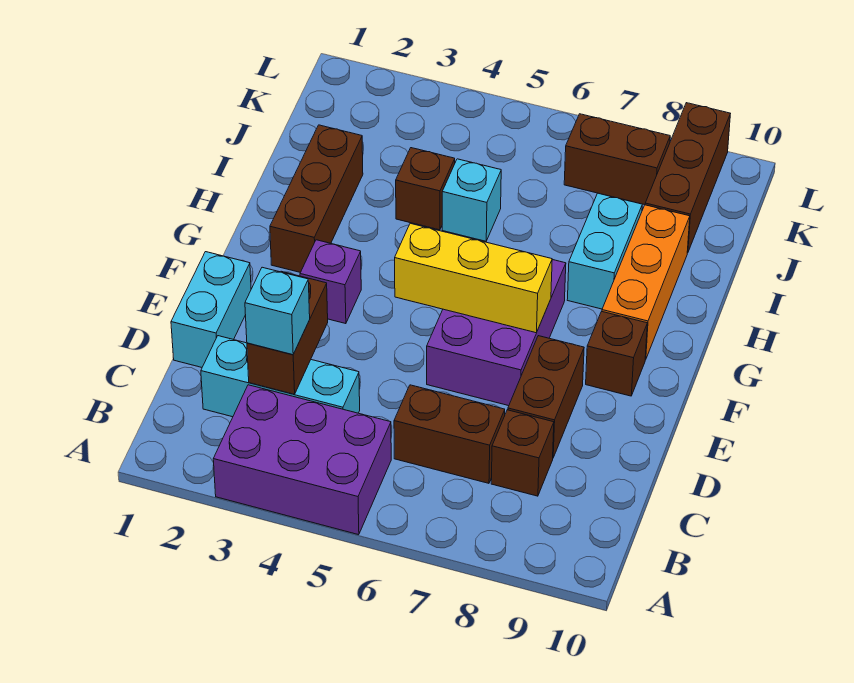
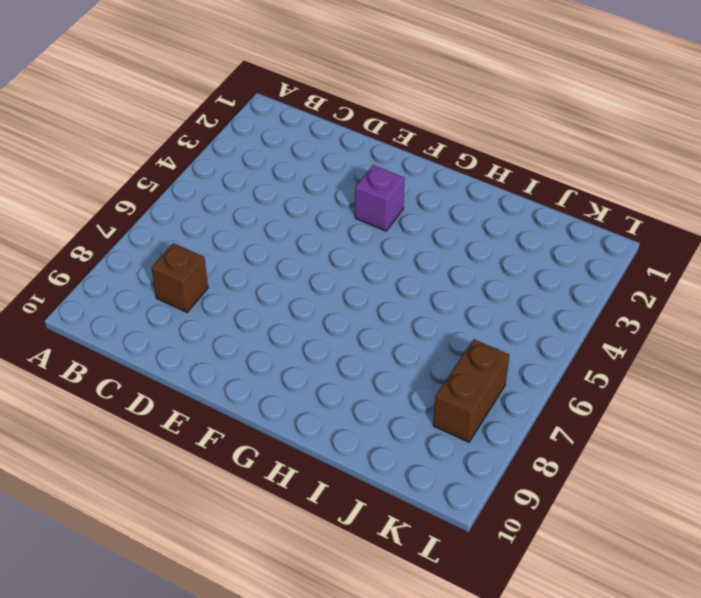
none -> purple brick A3:B5 level 1
none -> cyan brick C2:C4 level 1
none -> brown brick C6:C7 level 1

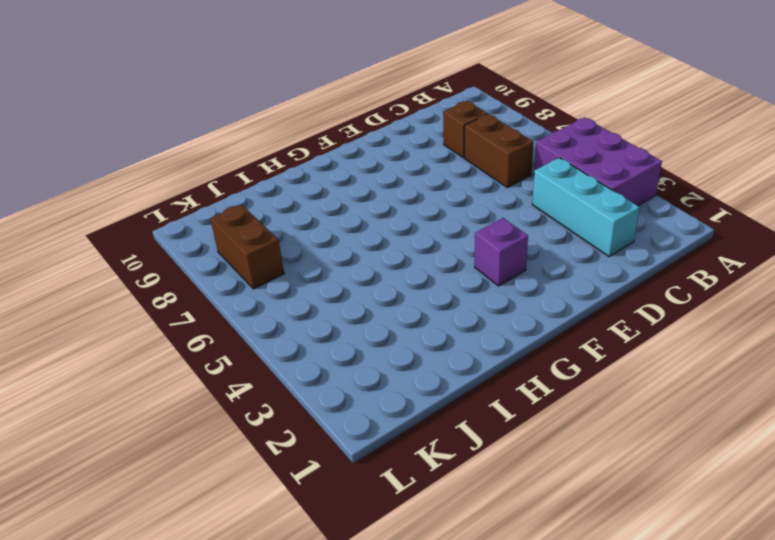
none -> cyan brick D1:E1 level 1
none -> brown brick D8:E8 level 1
none -> purple brick E6:G7 level 1

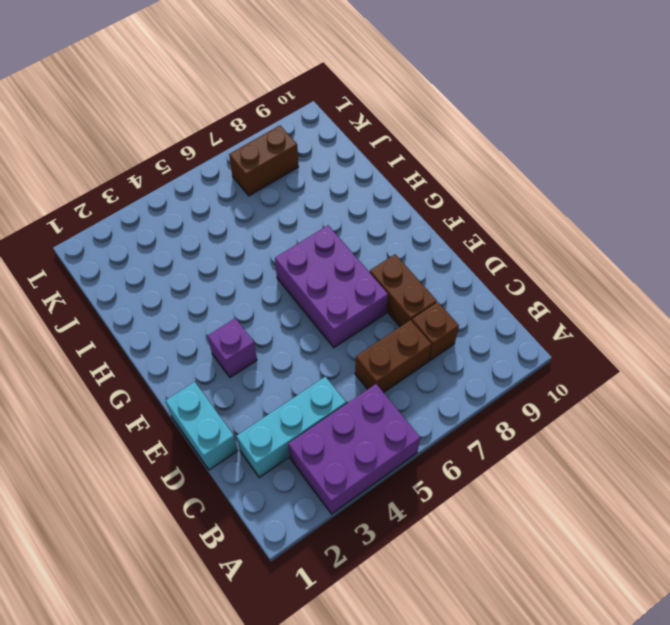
none -> brown brick F9 level 1
none -> brown brick G2:I2 level 1
none -> orange brick G9:I9 level 1

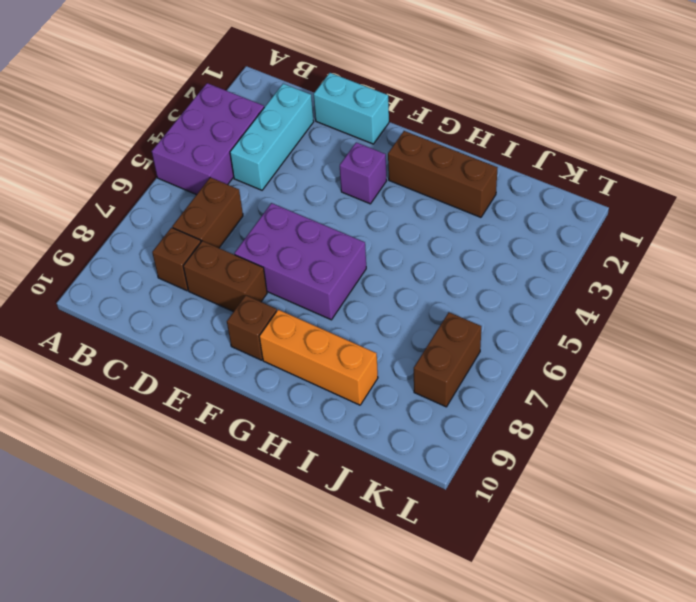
none -> cyan brick H8:I8 level 1
none -> brown brick I4 level 1
none -> cyan brick I5 level 1

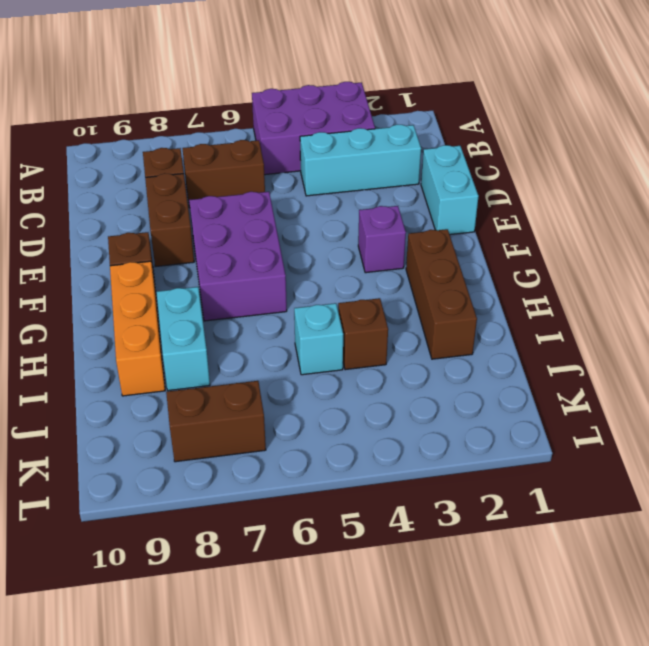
none -> brown brick J9:L9 level 1
none -> brown brick C3:D3 level 2
none -> yellow brick F5:F7 level 2

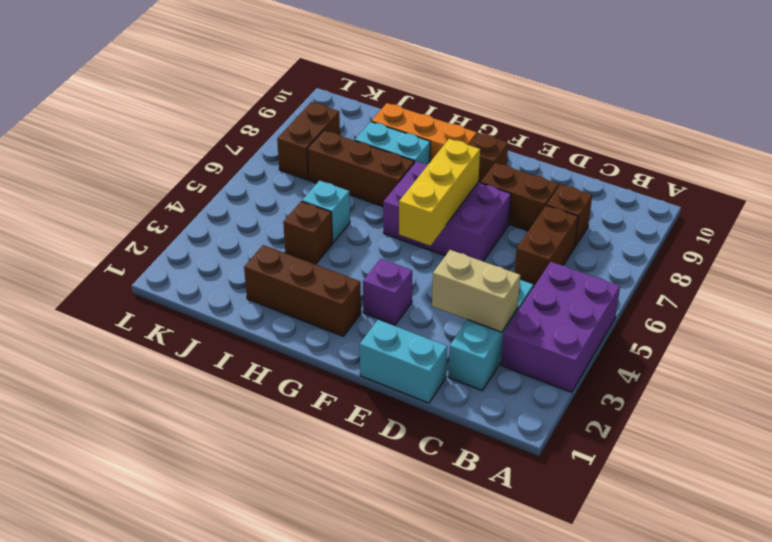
tan brick C3:D3 level 2 -> brown brick C3:D3 level 2
brown brick H7:J7 level 1 -> brown brick J9:L9 level 1
none -> cyan brick C3 level 3

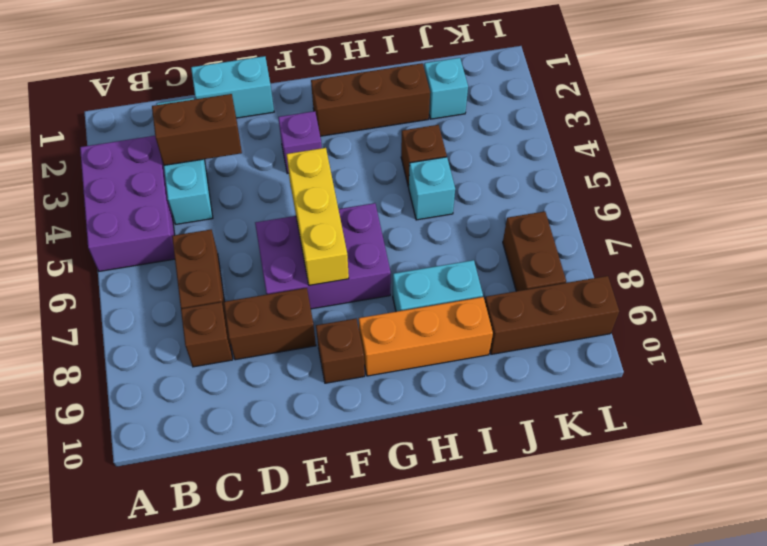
cyan brick J2 level 1 -> cyan brick C3 level 3

